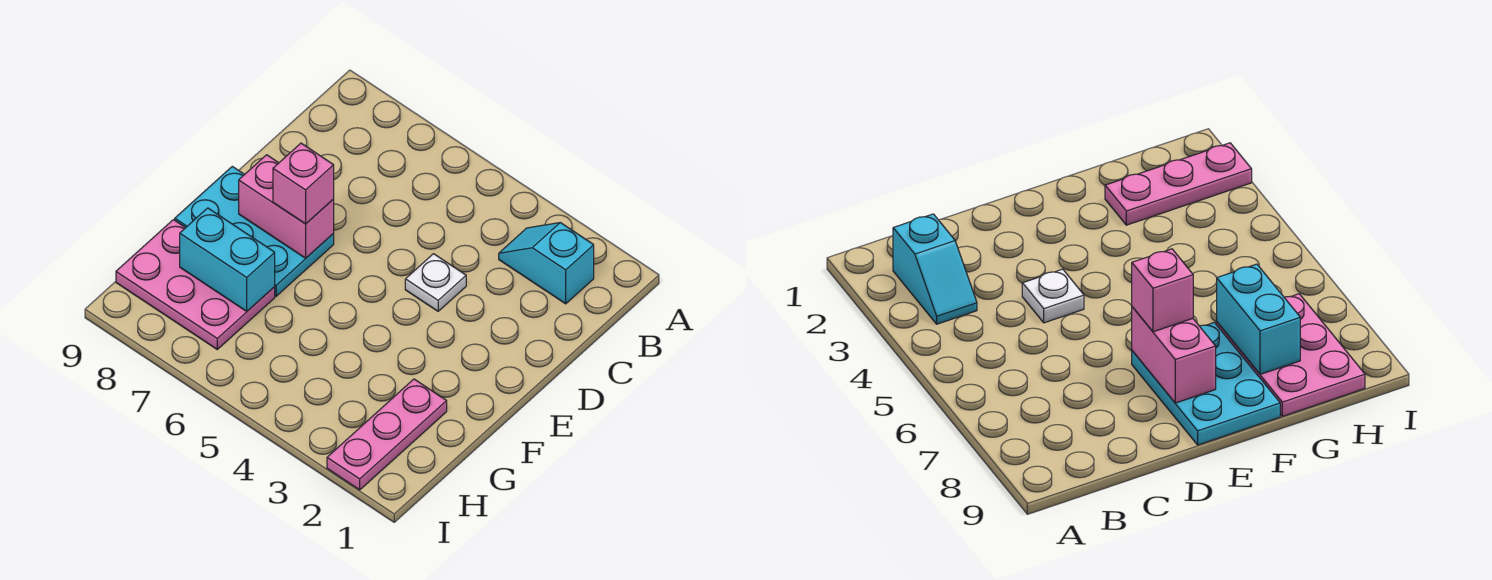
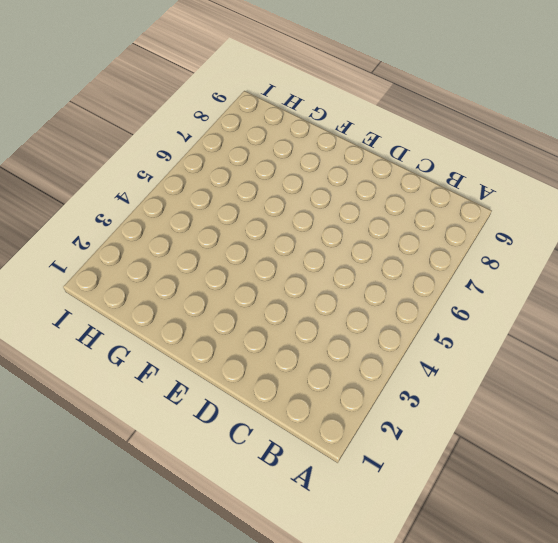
none -> cyan slope B2:B3 level 1 top 2
none -> white plate D4 level 1

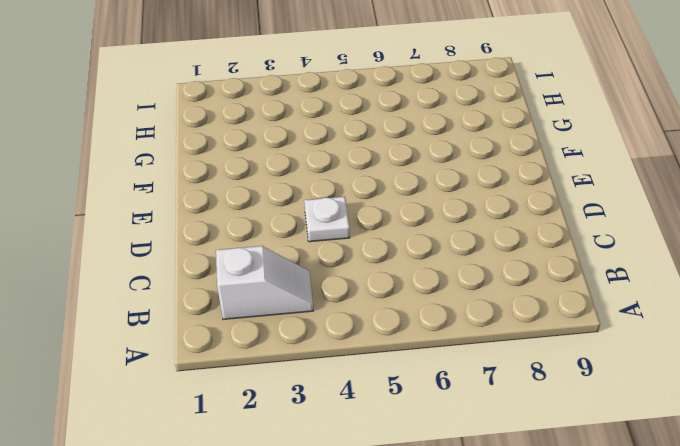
white slope B2:B3 level 1 top 2 -> cyan slope B2:B3 level 1 top 2
none -> cyan plate E7:F9 level 1
none -> pink plate G2:I2 level 1

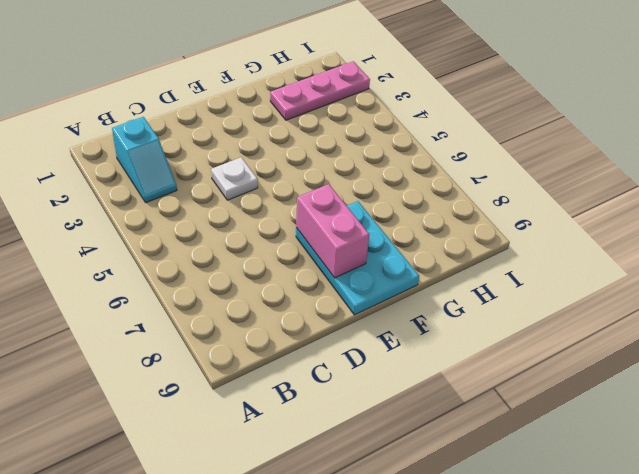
none -> pink plate G7:H9 level 1
none -> cyan brick G7:G8 level 2

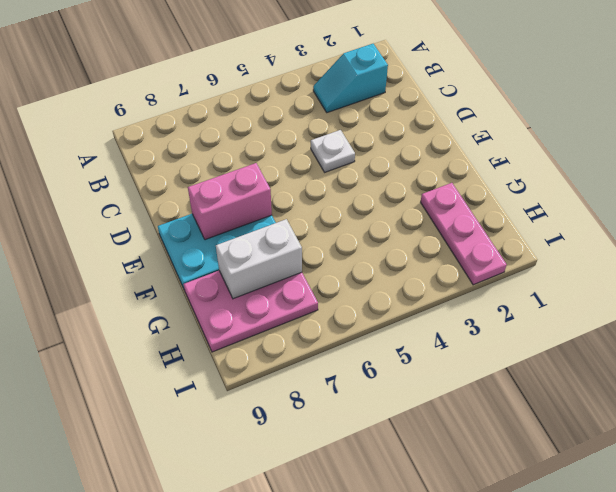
white brick G7:G8 level 2 -> cyan brick G7:G8 level 2
none -> pink brick E7 level 3

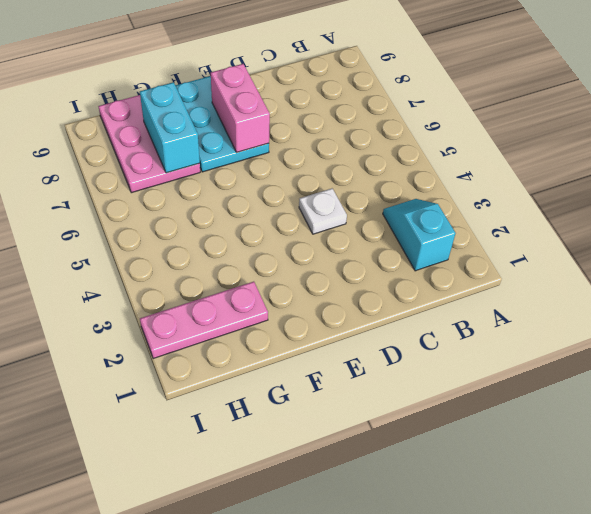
none -> pink brick E7 level 3

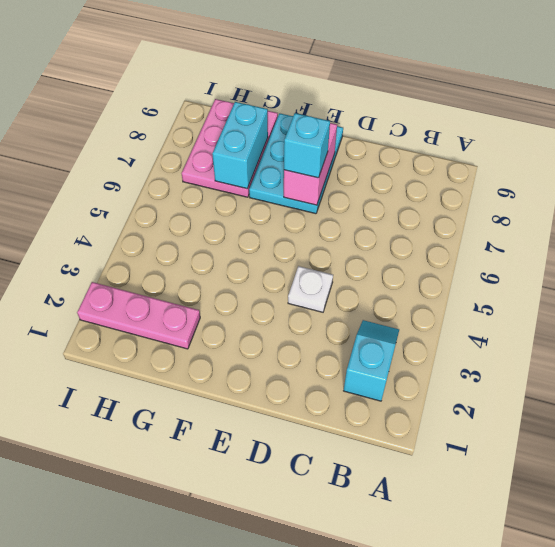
cyan brick E7 level 3 -> pink brick E7 level 3

